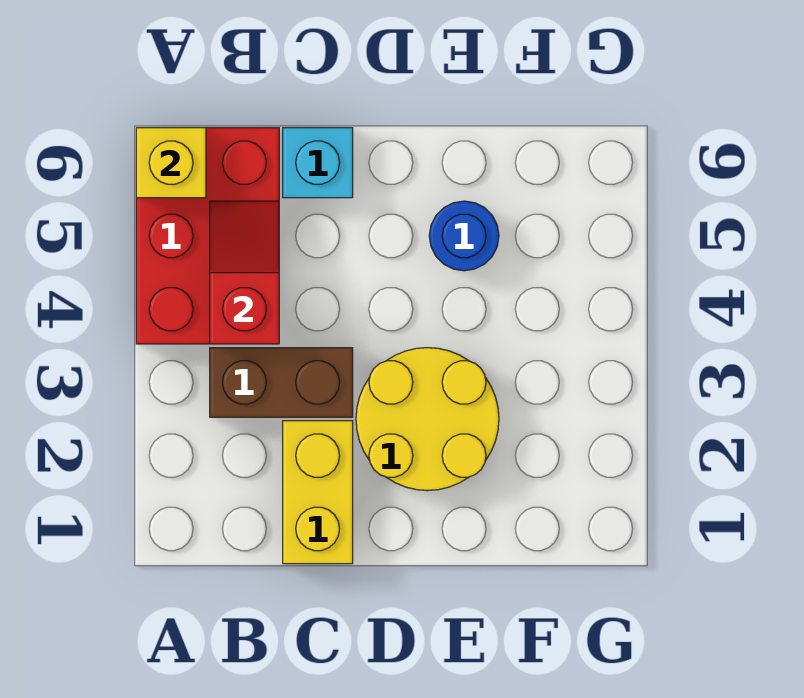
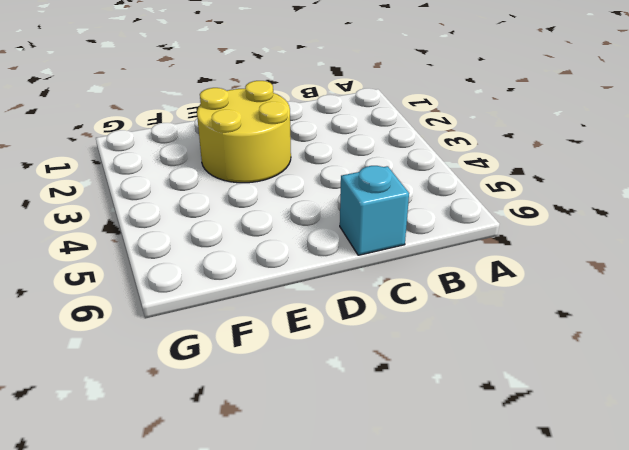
none -> red brick A4:B6 level 1
none -> brown brick B3:C3 level 1

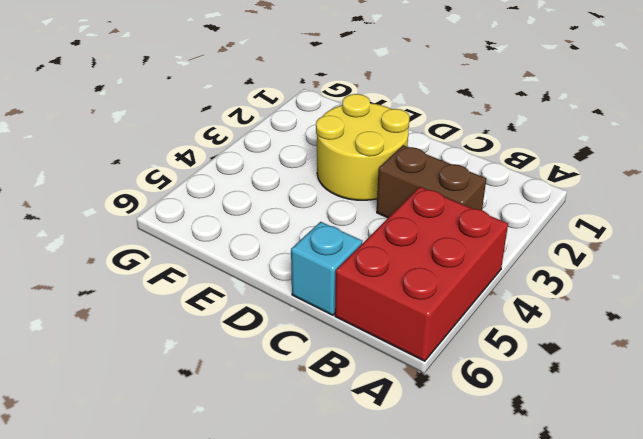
none -> yellow brick C1:C2 level 1
none -> blue round brick E5 level 1

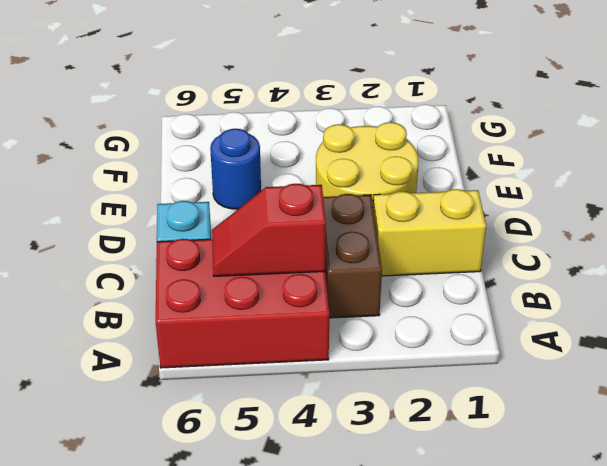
none -> yellow brick A6 level 2

